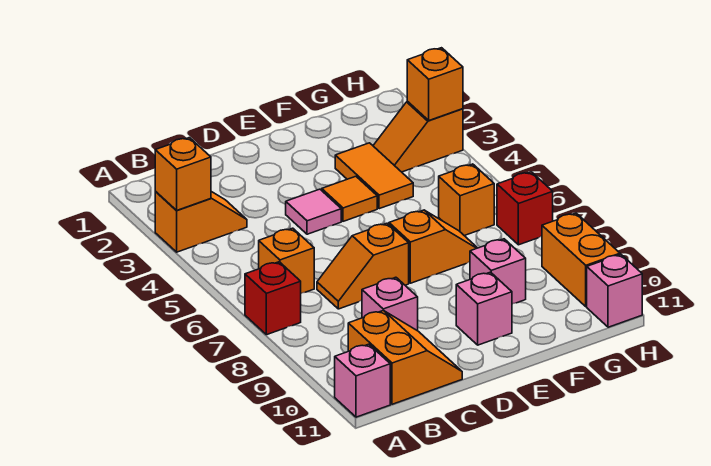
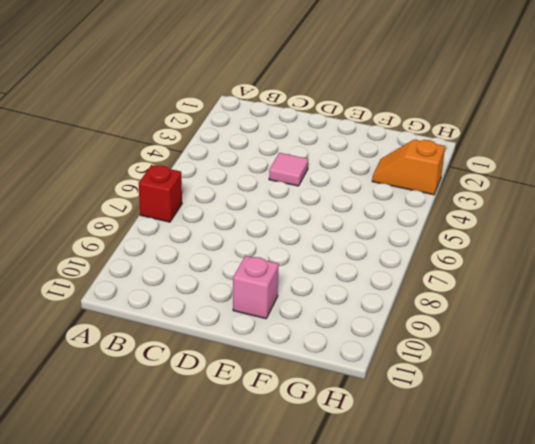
none -> orange slope A3:B3 level 1 top A
none -> pink brick A11 level 1
none -> orange brick B6 level 1

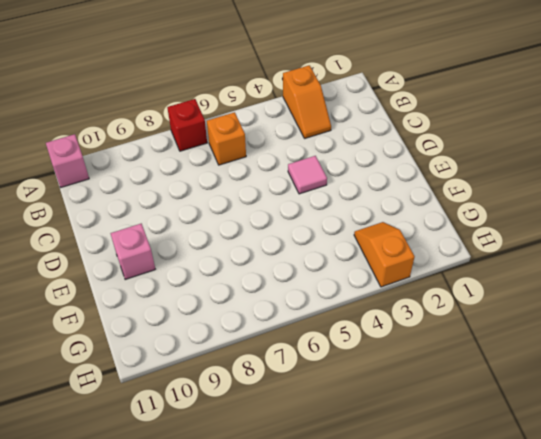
none -> orange slope B10:C11 level 1 top B
none -> orange slope C7:D7 level 1 top D
none -> pink brick C9 level 1

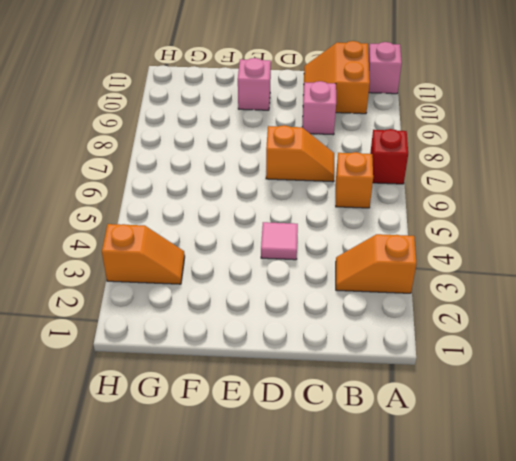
none -> orange tile E4 level 1
none -> orange slope E7:F7 level 1 top E
none -> orange tile F3:F4 level 1

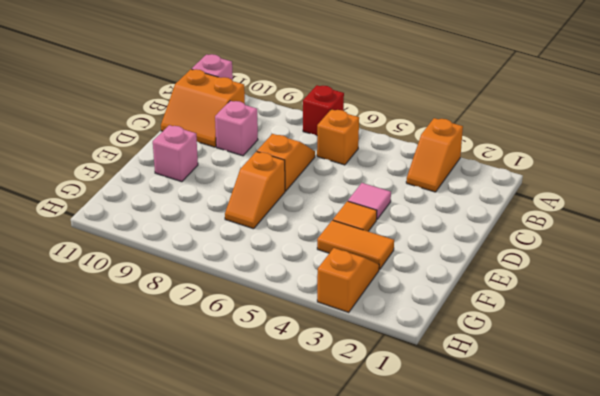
none -> pink brick F9 level 1
none -> orange brick G6 level 1
none -> red brick H7 level 1

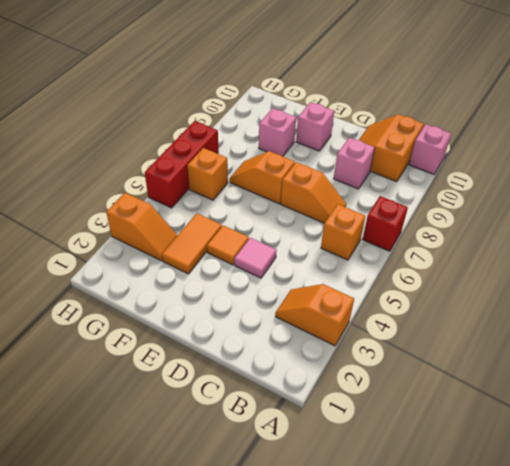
red brick H5:H7 level 1 -> red brick H7 level 1
none -> orange brick H9:H10 level 1
none -> pink brick H11 level 1
none -> orange brick A3 level 2

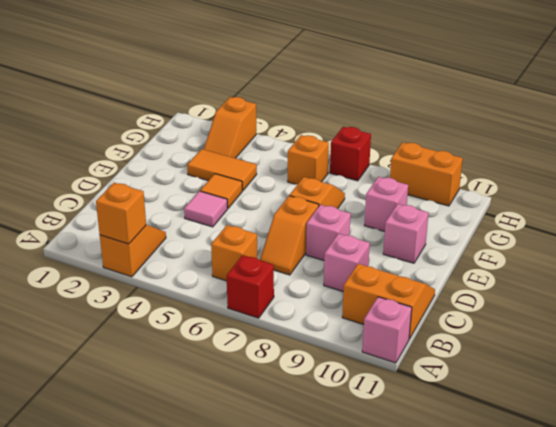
pink brick D8 level 1 -> pink brick H11 level 1
none -> orange brick H3 level 2

